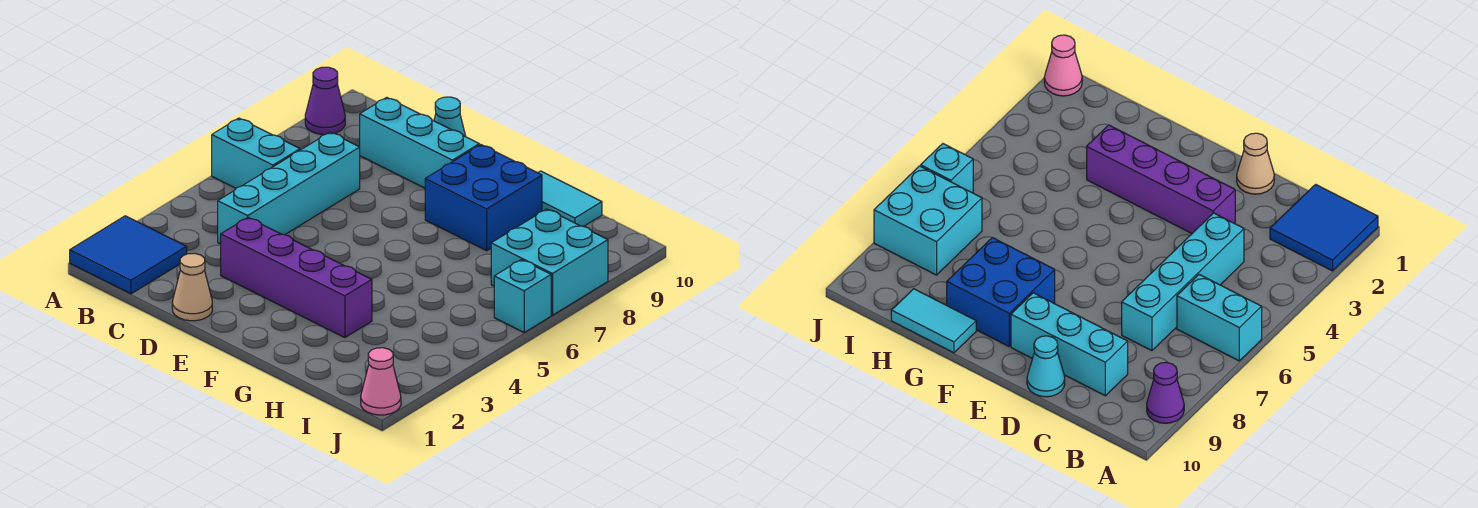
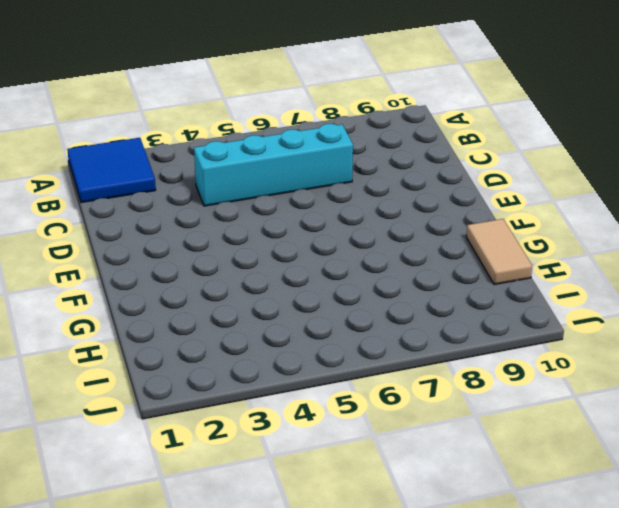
tan tile G10:H10 level 1 -> cyan tile G10:H10 level 1
none -> cyan brick A6:B6 level 1
none -> purple cone A9 level 1
none -> cyan brick C9:E9 level 1

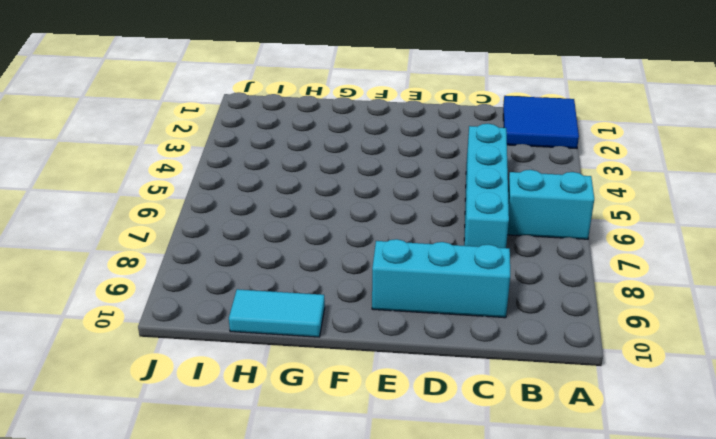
none -> purple cone A9 level 1
none -> tan cone D1 level 1
none -> purple brick D3:G3 level 1

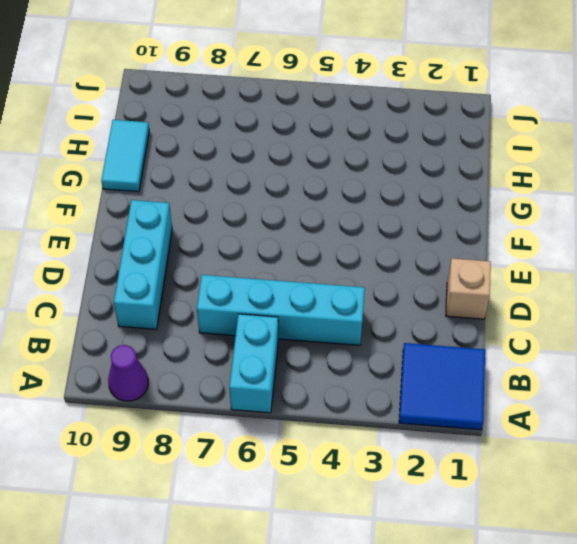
tan brick D1 level 1 -> tan cone D1 level 1
none -> purple brick D3:G3 level 1
none -> cyan cone D10 level 1
none -> blue brick F8:G9 level 1

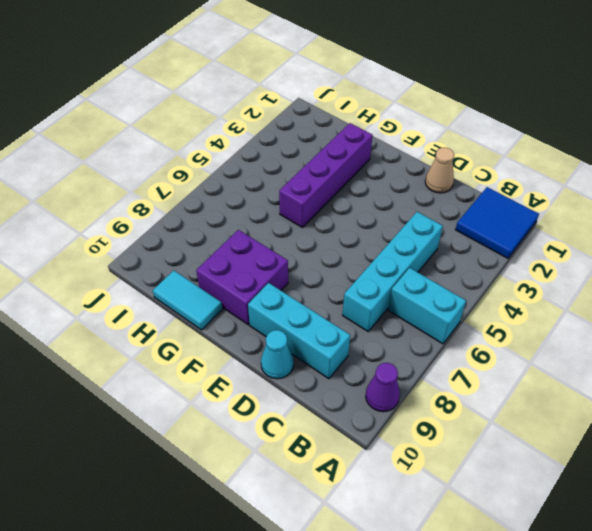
purple brick F8:G9 level 1 -> blue brick F8:G9 level 1
purple brick G2:G5 level 1 -> purple brick D3:G3 level 1
none -> cyan brick I7:J8 level 1
none -> pink cone J1 level 1
none -> cyan brick J6 level 1

